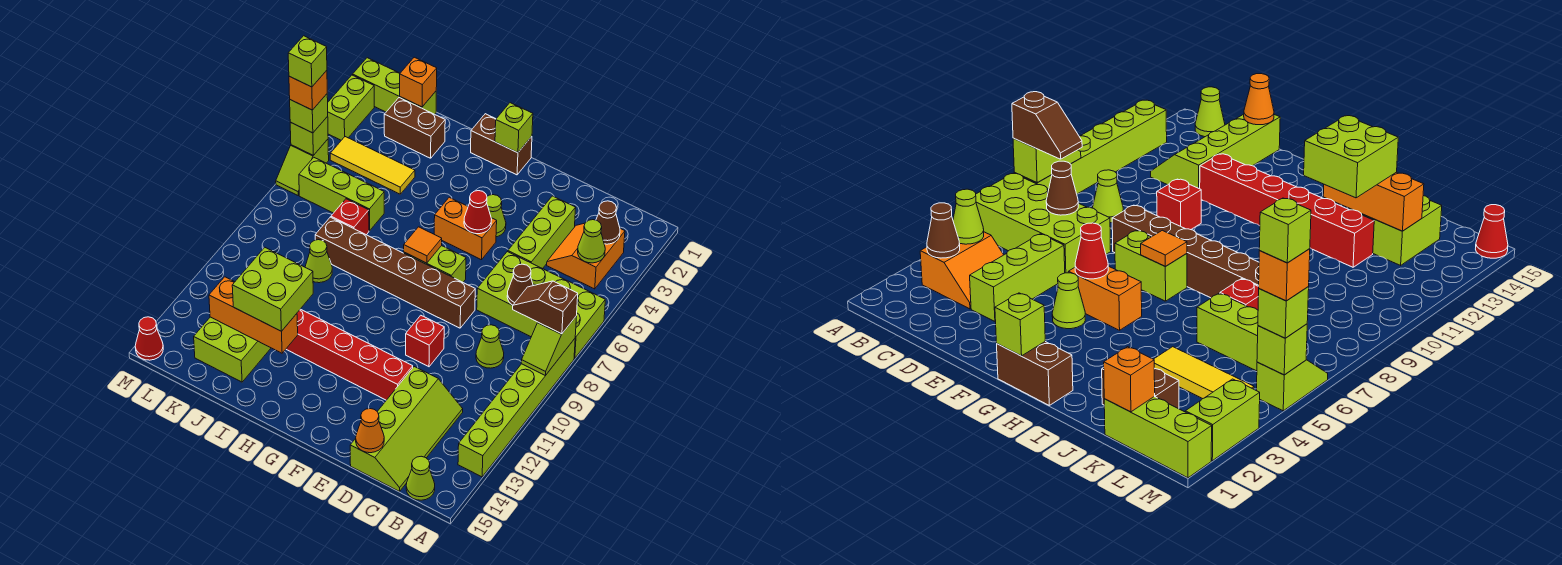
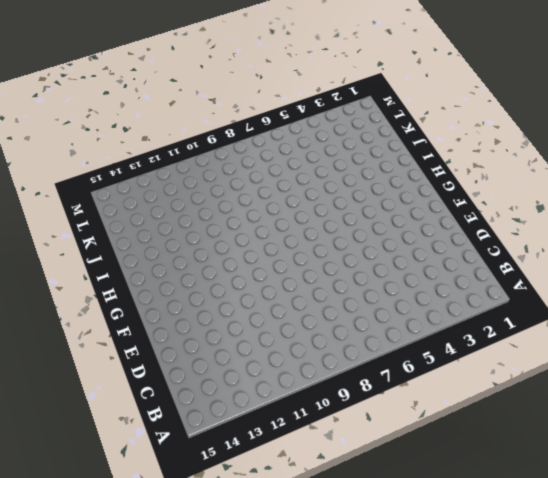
none -> lime brick A6:D7 level 1
none -> lime brick A8:A13 level 1
none -> orange slope B3:C4 level 1 top B
none -> lime cone B15 level 1

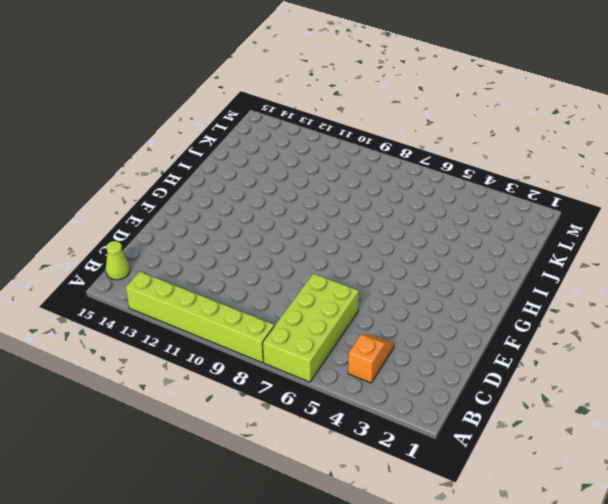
orange slope B4:C4 level 1 top B -> orange slope B3:C4 level 1 top B
none -> lime cone C9 level 1
none -> lime slope C12:D15 level 1 top D
none -> lime brick D3:D5 level 1
none -> brown brick E8:J8 level 1

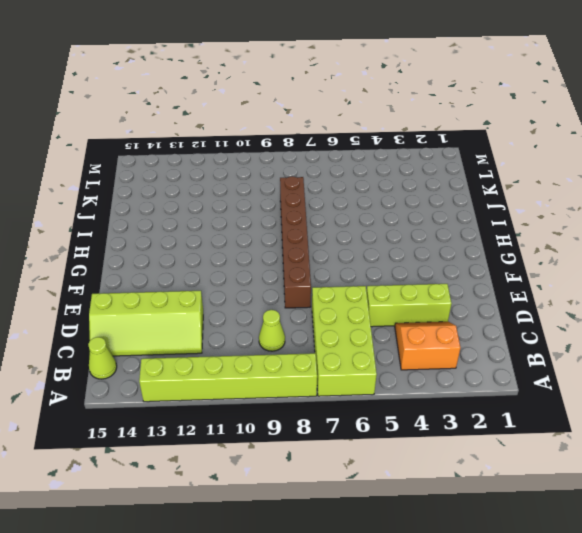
none -> red brick E10 level 1
none -> red brick E12:J12 level 1
none -> lime cone F4 level 1
none -> orange brick F5:G5 level 1

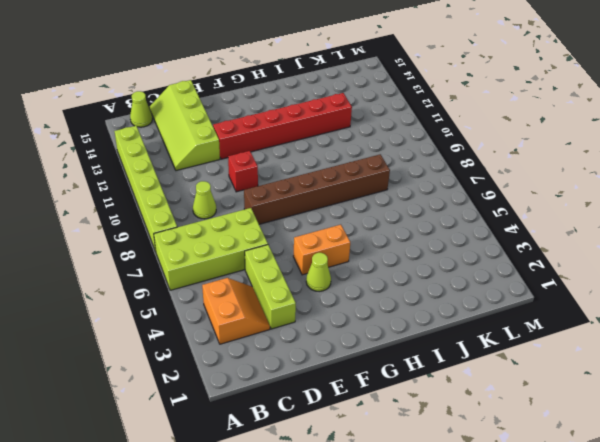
none -> lime brick F7:G7 level 1
none -> brown brick G1:H1 level 1
none -> brown brick J2:K2 level 1
none -> yellow tile J4:L4 level 1

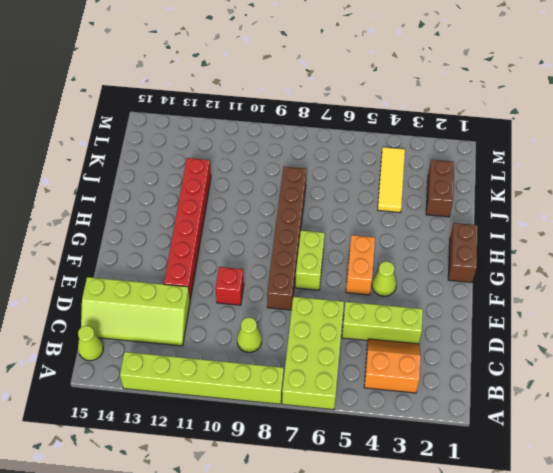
none -> lime brick J6:L6 level 1
none -> red brick J7 level 1
none -> lime cone J9 level 1
none -> lime brick J13:K14 level 1

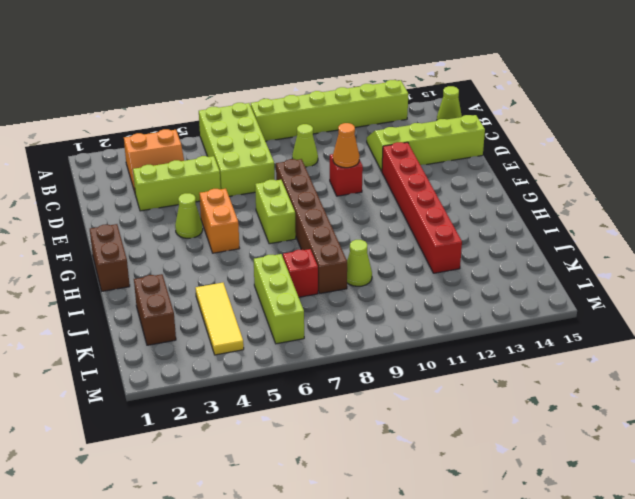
orange cone E10 level 2 -> orange cone D15 level 2
none -> lime brick J13:K14 level 1
none -> lime brick K1:M1 level 1
none -> lime brick M2:M3 level 1
none -> lime slope M5:M6 level 1 top 5

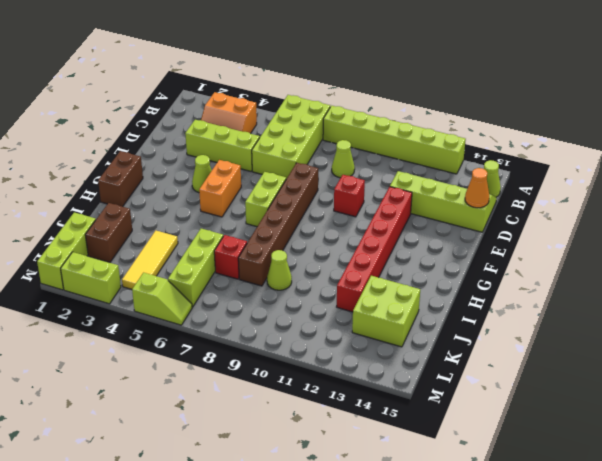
none -> red cone M15 level 1
none -> lime slope A8:A9 level 2 top 8
none -> brown cone B3 level 2
none -> lime cone B4 level 2

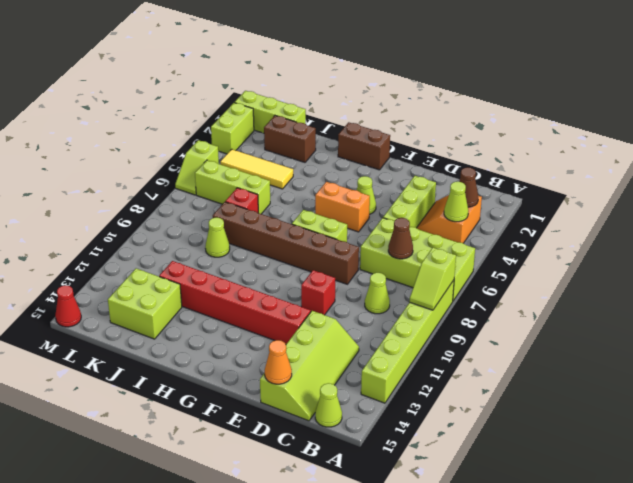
none -> red cone F5 level 2
none -> lime brick G1 level 2
none -> orange tile G7 level 2
none -> orange brick I13:K13 level 2

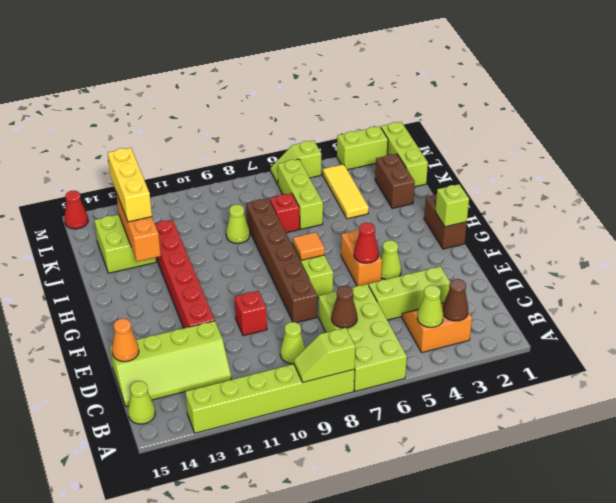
yellow brick J13:L13 level 3 -> lime brick I12:J13 level 3
none -> orange brick K1 level 2
none -> lime brick M5 level 2
none -> brown slope A8:B8 level 3 top A
none -> lime brick M5 level 3

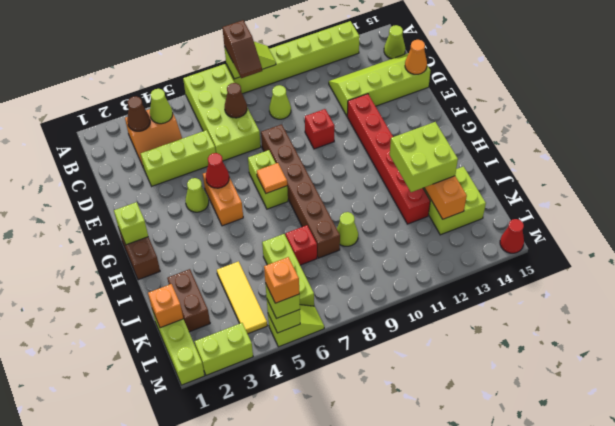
none -> lime brick M5 level 5

